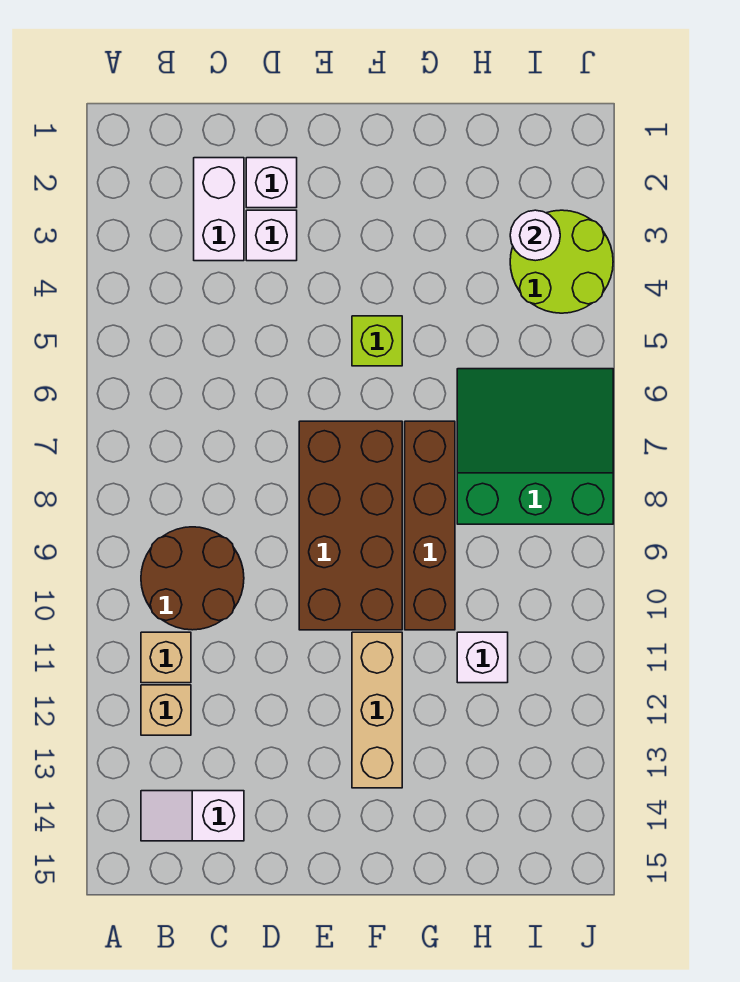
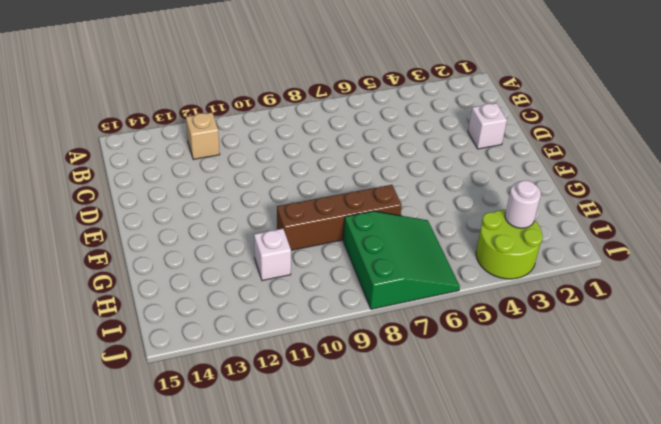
none -> brown round brick B9:C10 level 1
none -> tan brick B11 level 1
none -> white slope B14:C14 level 1 top C

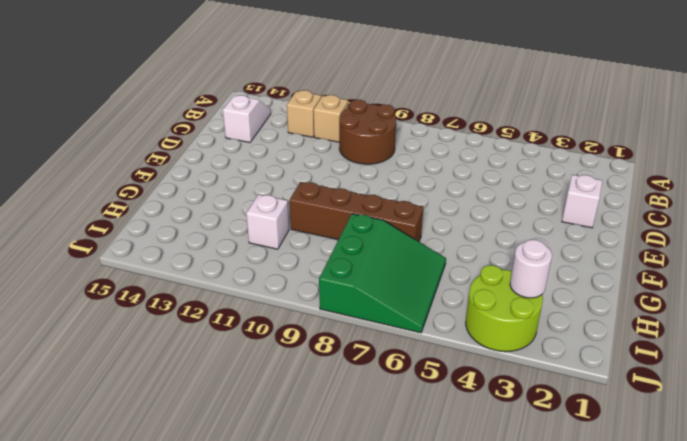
none -> white brick C2:C3 level 1
none -> white brick D3 level 1
none -> brown brick E7:F10 level 1

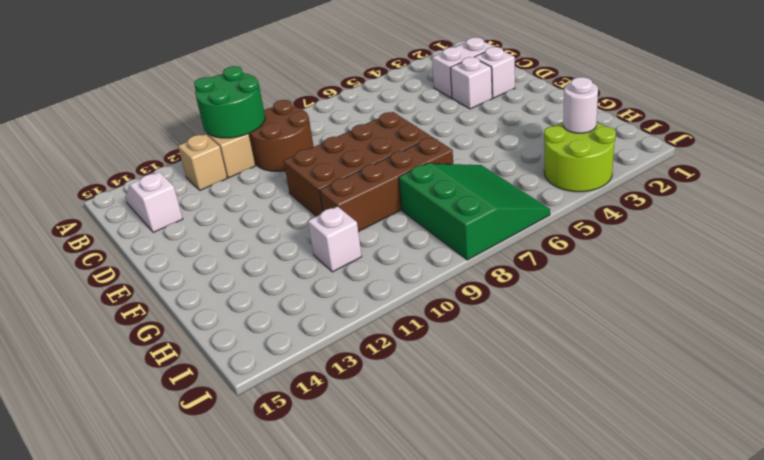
green round brick A10:B11 level 2 -> none
none -> lime brick F5 level 1
none -> tan brick F11:F13 level 1

